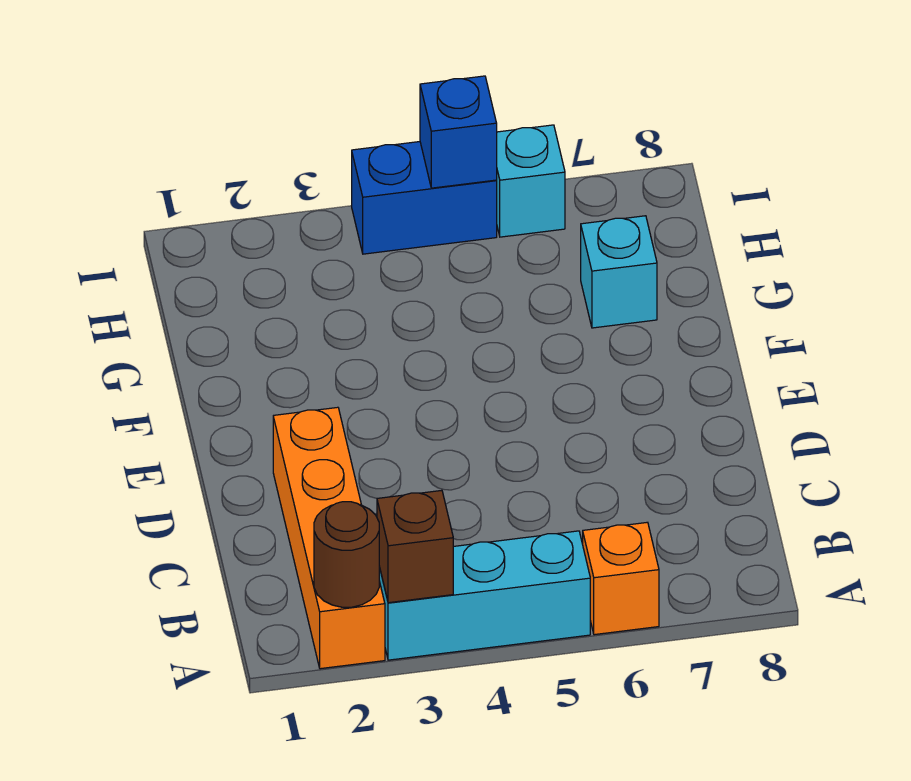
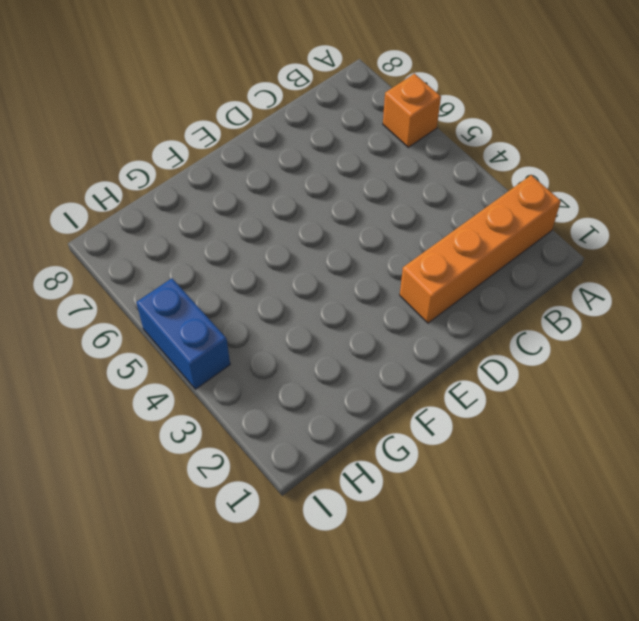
none -> cyan brick A3:A5 level 1
none -> cyan brick G7 level 1

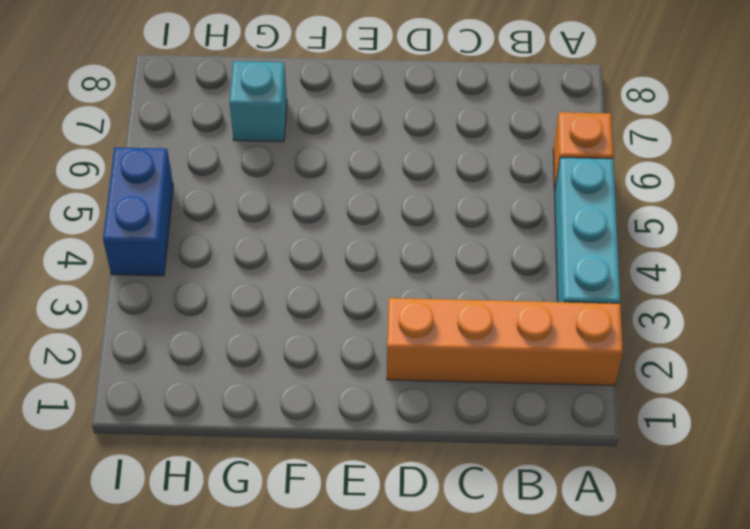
none -> cyan brick I6 level 1
none -> brown round brick A2 level 2

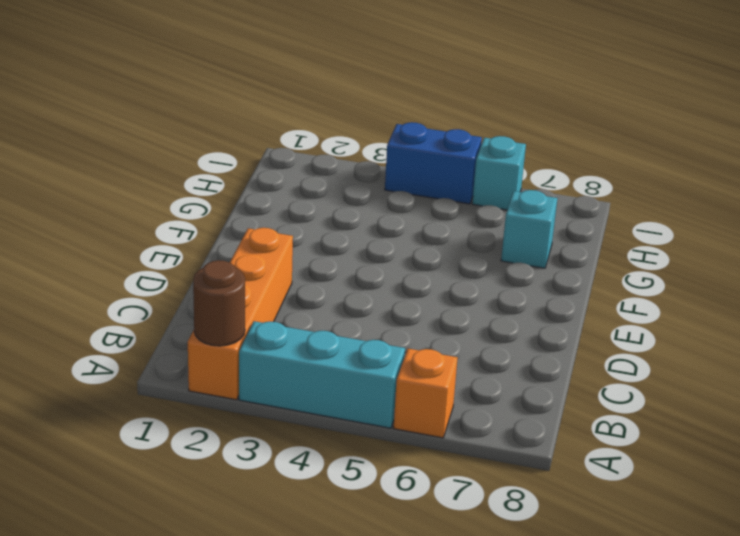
none -> brown brick A3 level 2
none -> blue brick I5 level 2

